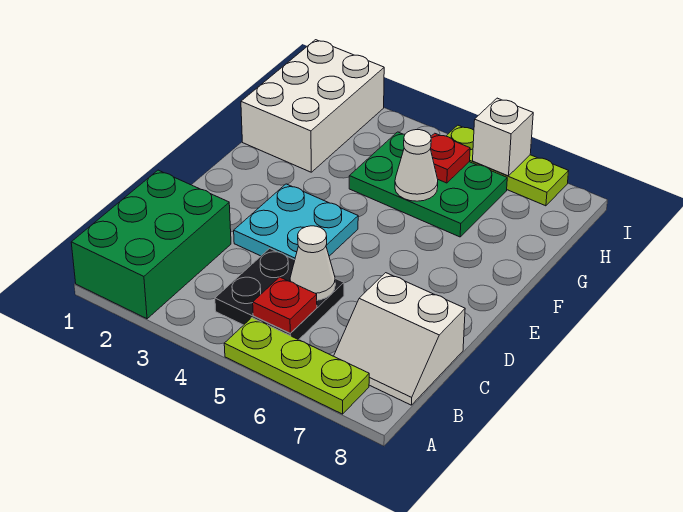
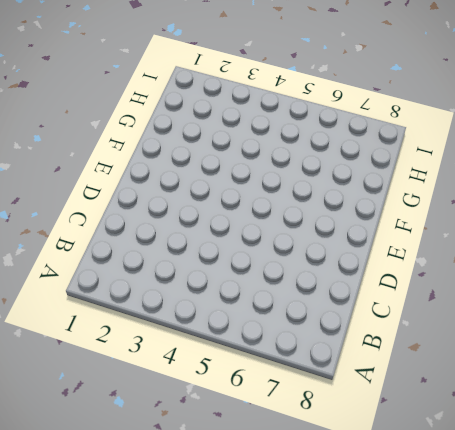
none -> green brick A1:C2 level 1
none -> lime plate A5:A7 level 1
none -> black plate B4:C5 level 1

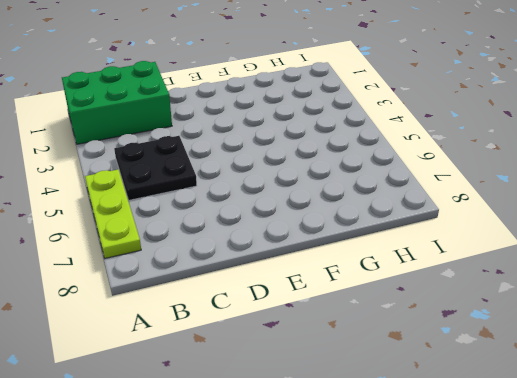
none -> white slope B7:C8 level 1 top C
none -> cyan plate D3:E4 level 1
none -> white brick G1:I2 level 1

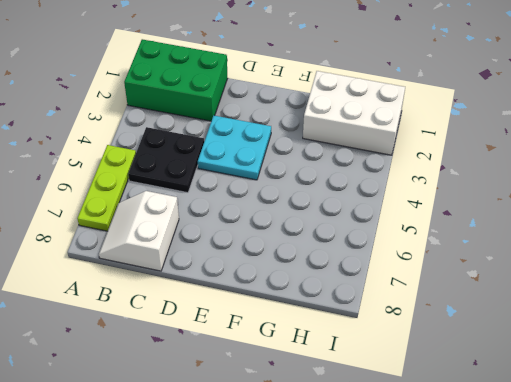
none -> green plate G4:H6 level 1
none -> lime plate I5:I7 level 1
none -> red plate B5 level 2

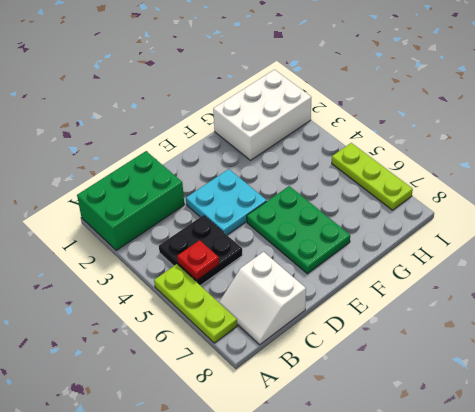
green plate E5:F7 level 1 -> green plate G4:H6 level 1
none -> white cone C5 level 2
none -> white cone G5 level 2
none -> red plate H5 level 2

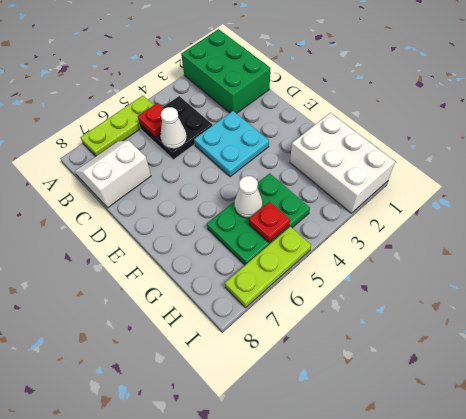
none -> white brick I6 level 2

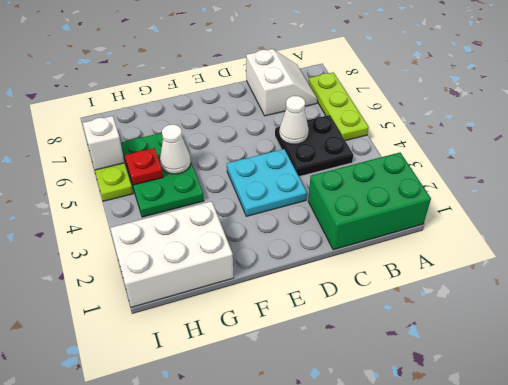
none -> red plate B5 level 2

